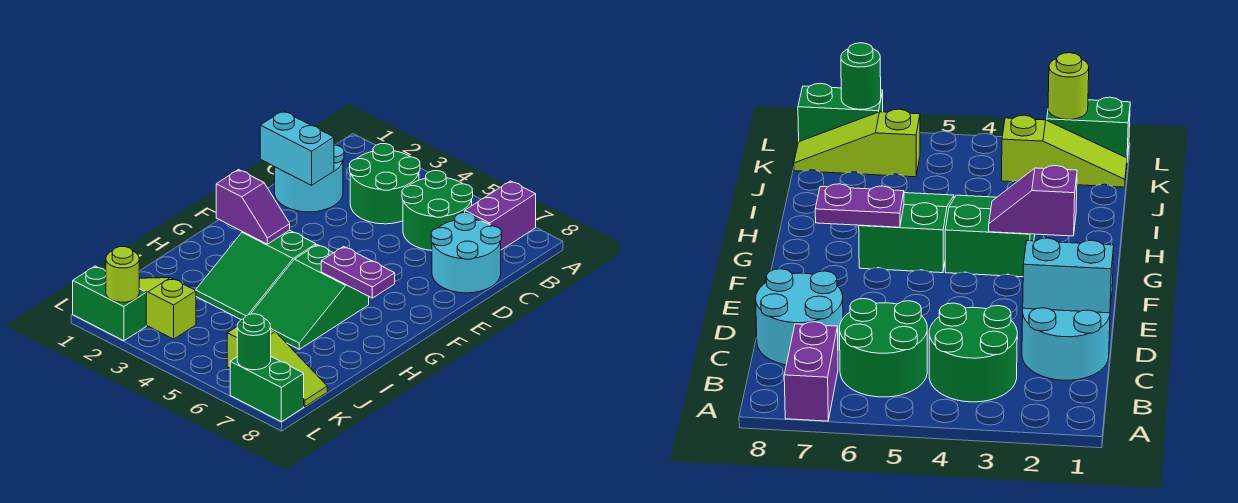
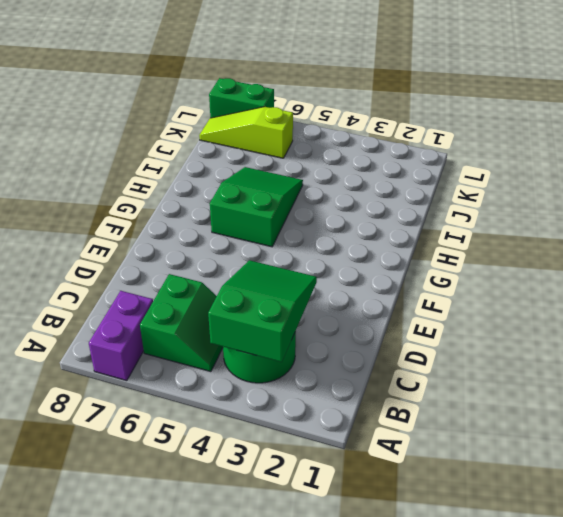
green slope B3:D4 level 2 top B -> green slope G3:I4 level 1 top G
green slope B5:C6 level 1 top 6 -> green round brick B5:C6 level 1
none -> cyan round brick C1:D2 level 1
none -> cyan round brick C7:D8 level 1
none -> lime slope K1:K3 level 1 top 3

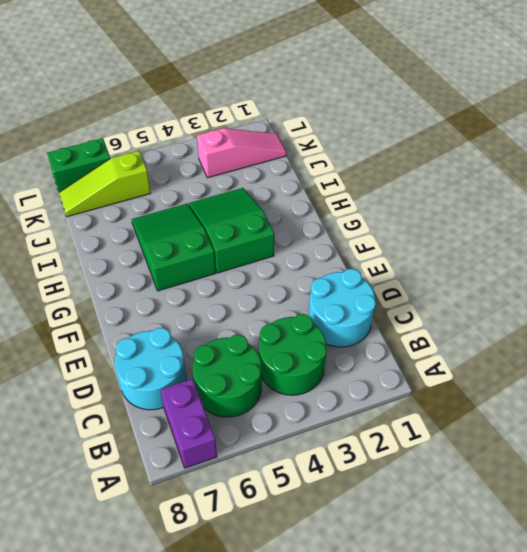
pink slope K1:K3 level 1 top 3 -> lime slope K1:K3 level 1 top 3
none -> green brick L1:L2 level 1
none -> cyan brick D1:D2 level 2
none -> purple slope G2:G3 level 2 top 2

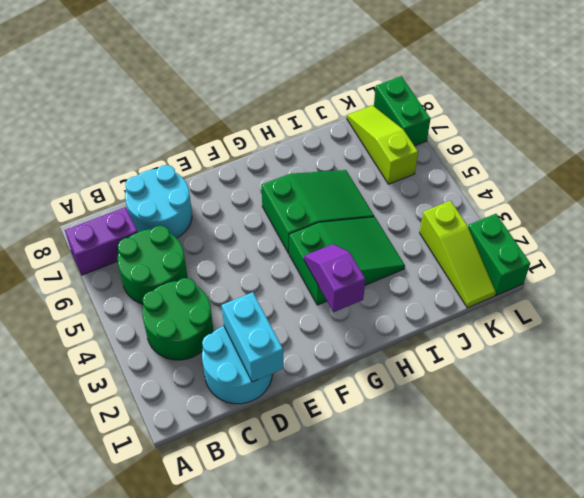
none -> purple plate G6:G7 level 2
none -> lime round brick L2 level 2
none -> green round brick L7 level 2

